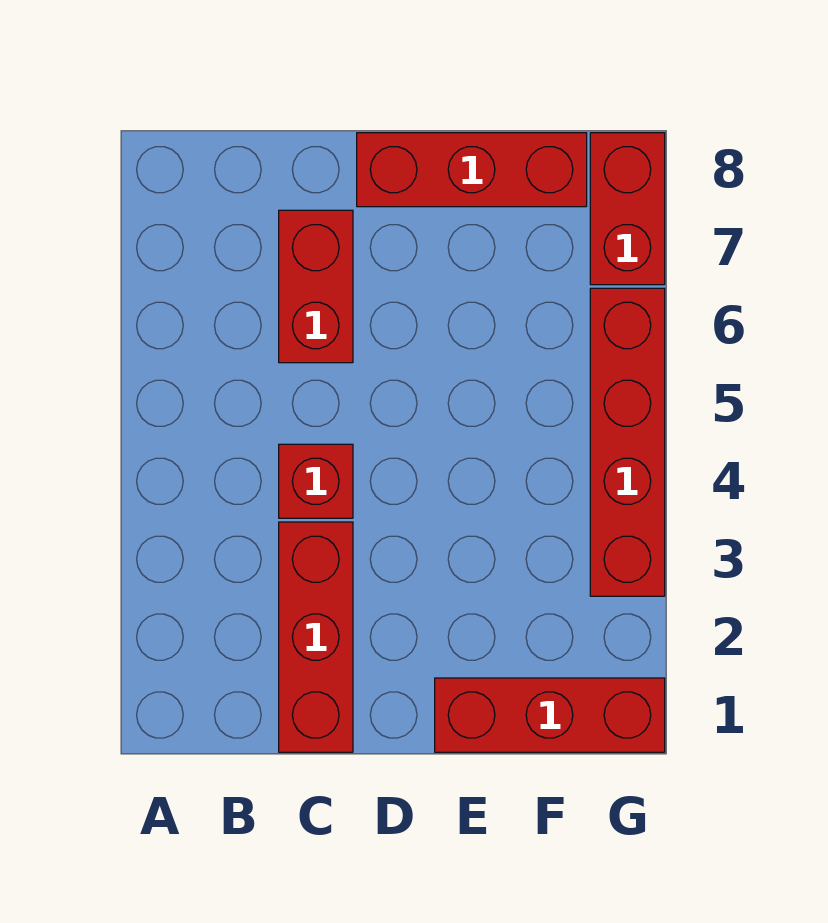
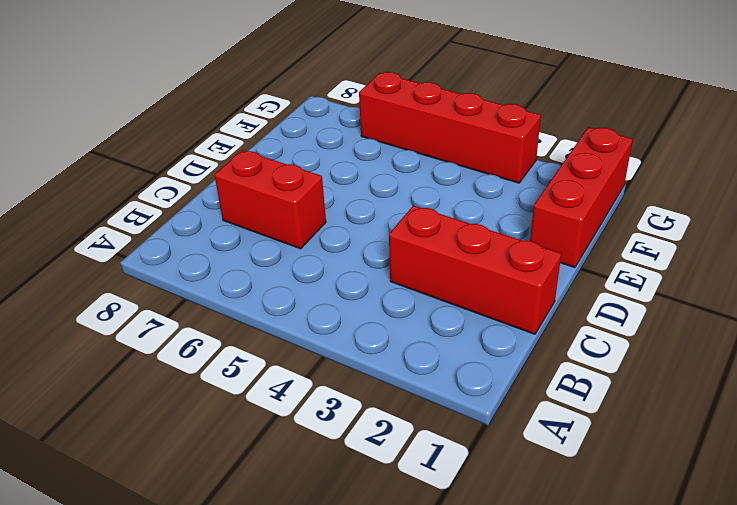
none -> red brick C4 level 1
none -> red brick D8:F8 level 1

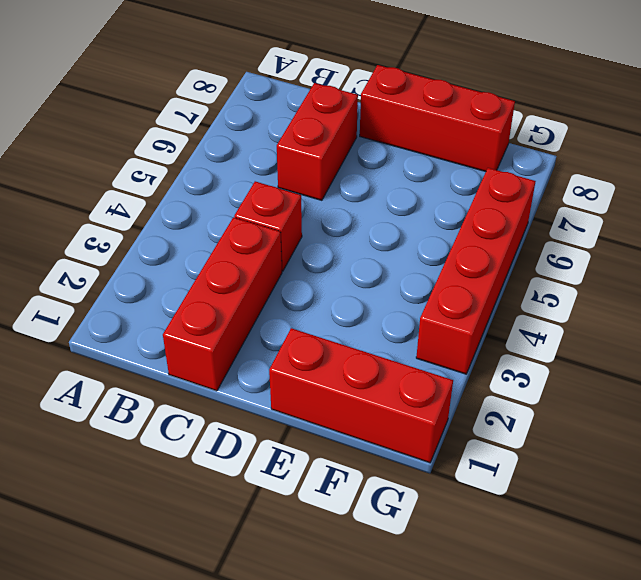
none -> red brick G7:G8 level 1

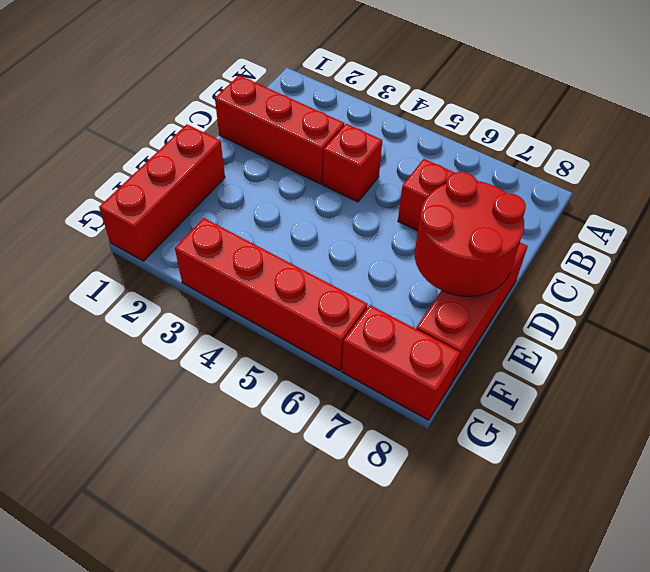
red round brick D7:E8 level 2 -> none

